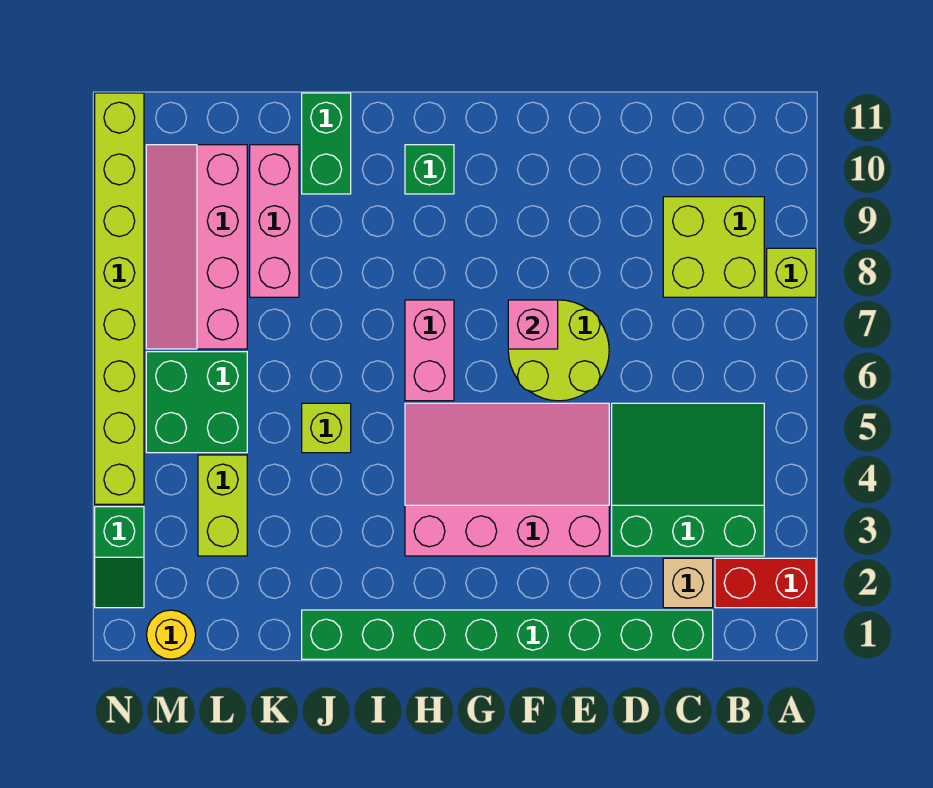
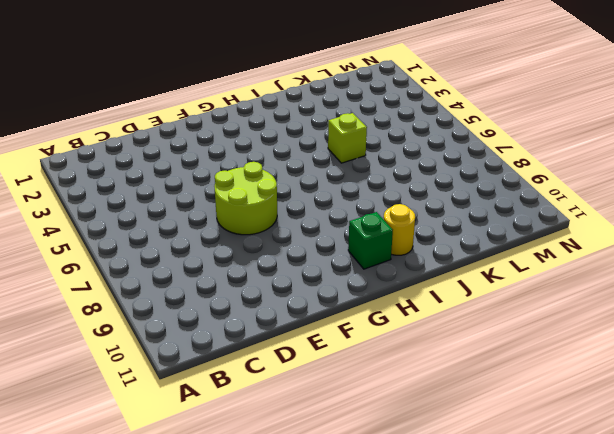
yellow round brick I10 level 1 -> yellow round brick M1 level 1
none -> red brick A2:B2 level 1
none -> lime brick A8 level 1
none -> green slope B3:D5 level 1 top 3

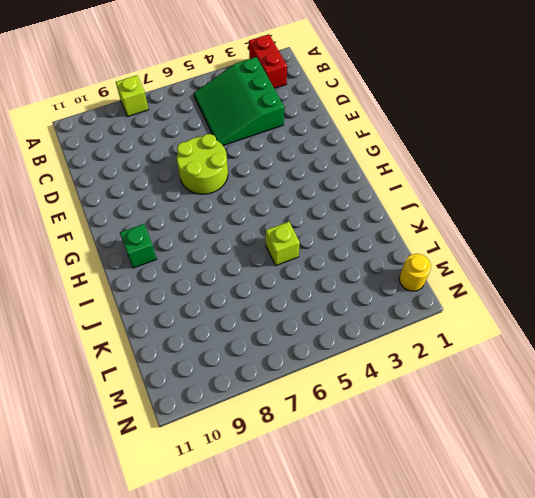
none -> lime brick B8:C9 level 1
none -> green brick C1:J1 level 1
none -> tan brick C2 level 1

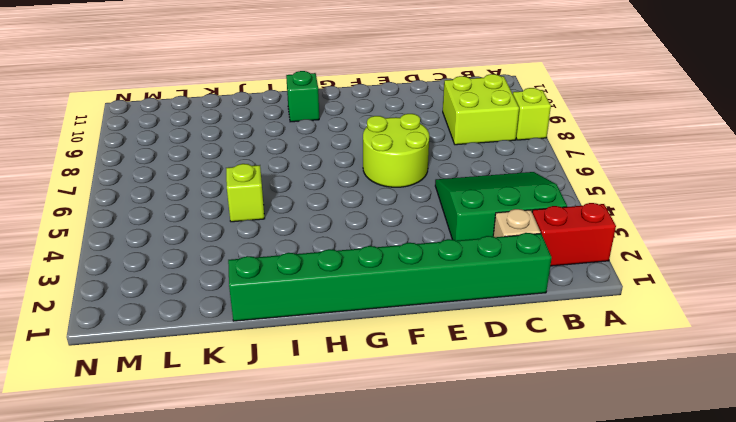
none -> pink slope E3:H5 level 1 top 3
none -> pink brick H6:H7 level 1
none -> green brick J10:J11 level 1

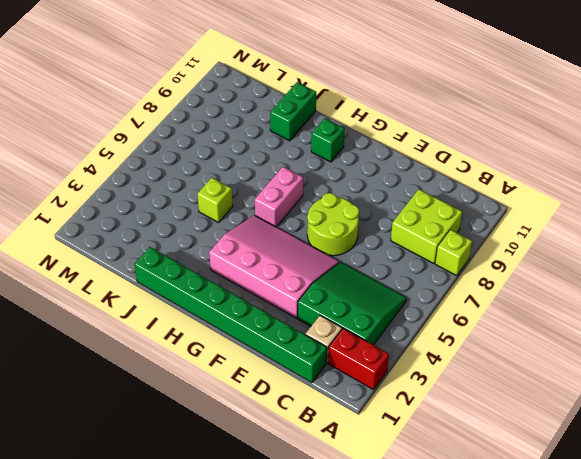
none -> pink brick K8:K10 level 1
none -> lime brick L3:L4 level 1
none -> green brick L5:M6 level 1

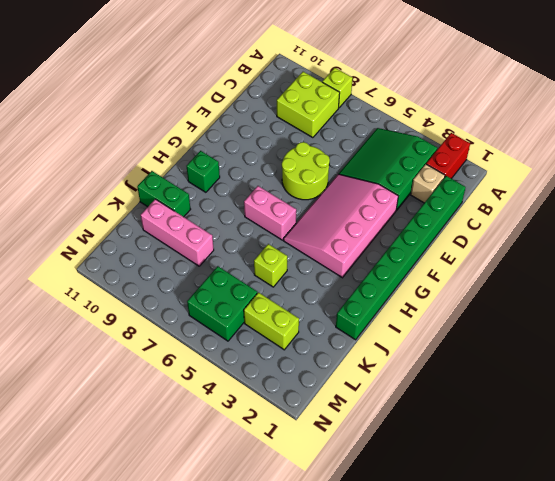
none -> pink slope L7:M10 level 1 top L
none -> yellow round brick M1 level 1
none -> green slope N2:N3 level 1 top 3

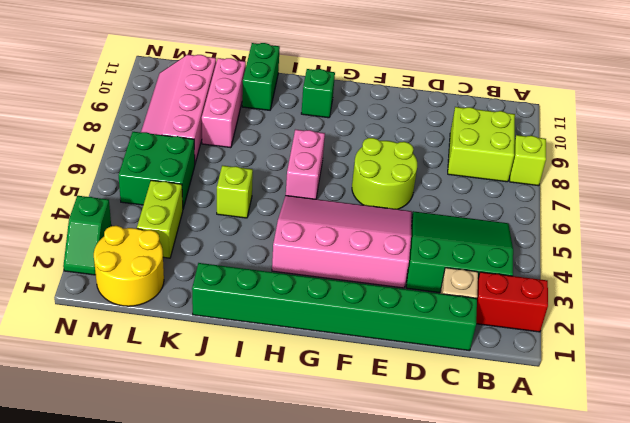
yellow round brick L1:M2 level 1 -> yellow round brick M1 level 1
none -> lime brick N4:N11 level 1
none -> pink brick F7 level 2

